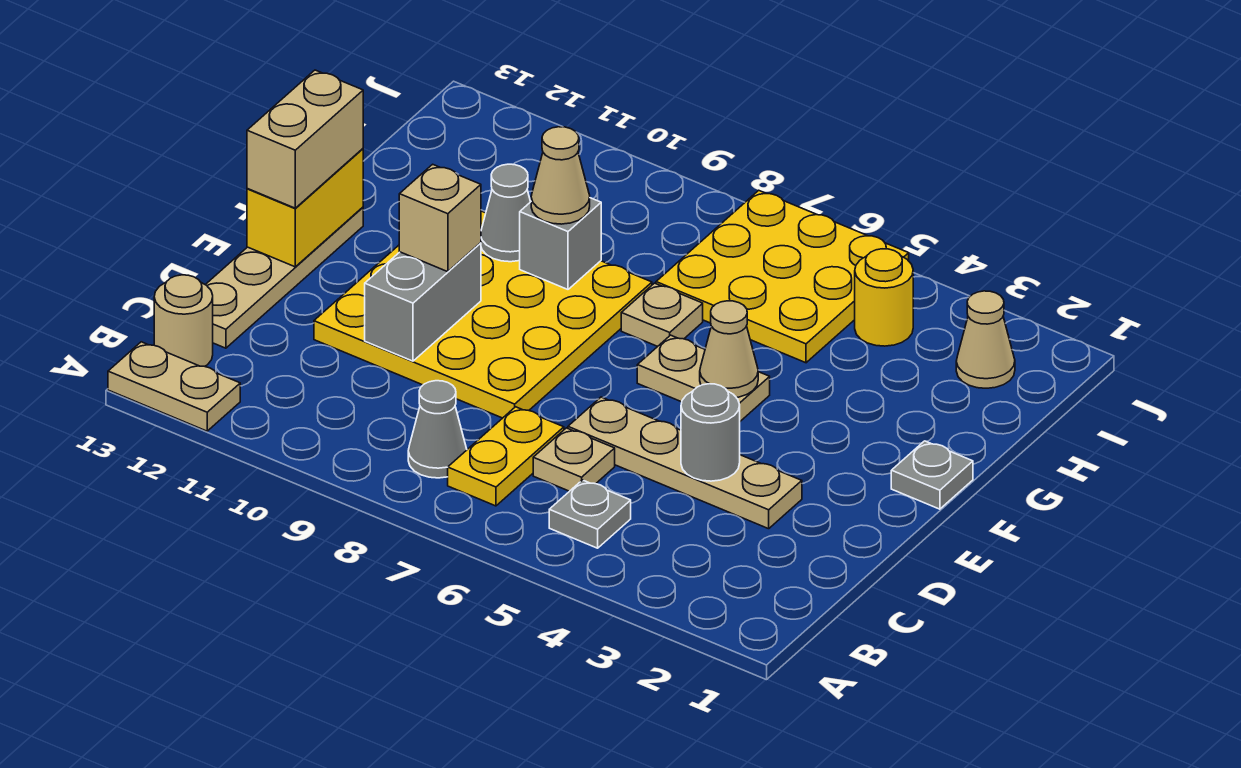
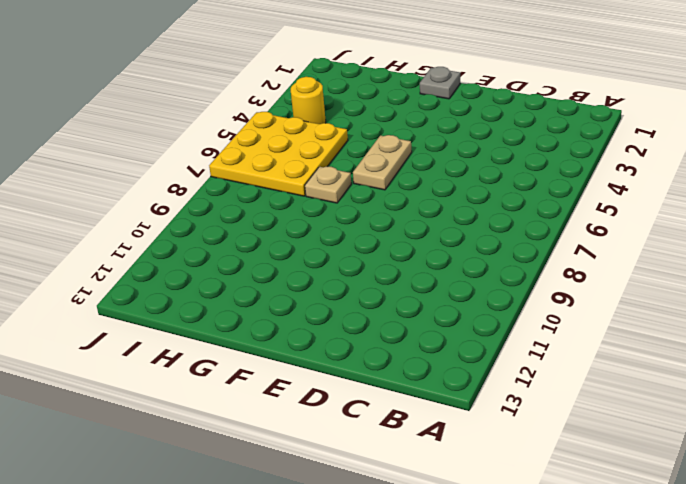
none -> tan plate A12:A13 level 1
none -> grey plate B5 level 1
none -> yellow plate B7:C7 level 1

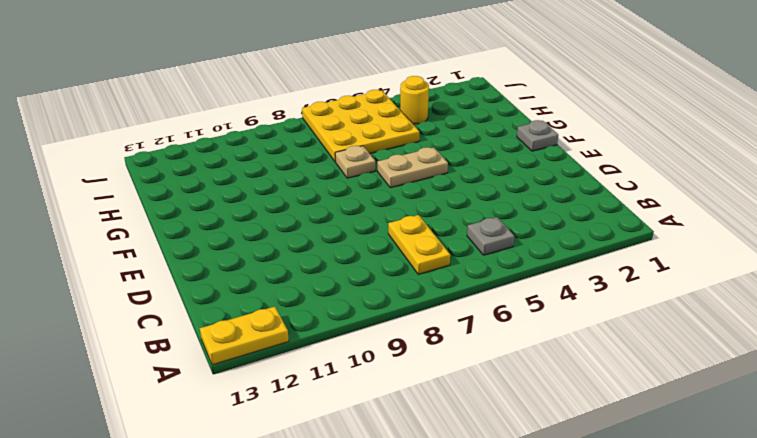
yellow plate A12:A13 level 1 -> tan plate A12:A13 level 1
none -> grey cone B8 level 1
none -> tan round brick B13 level 1
none -> tan plate C6 level 1

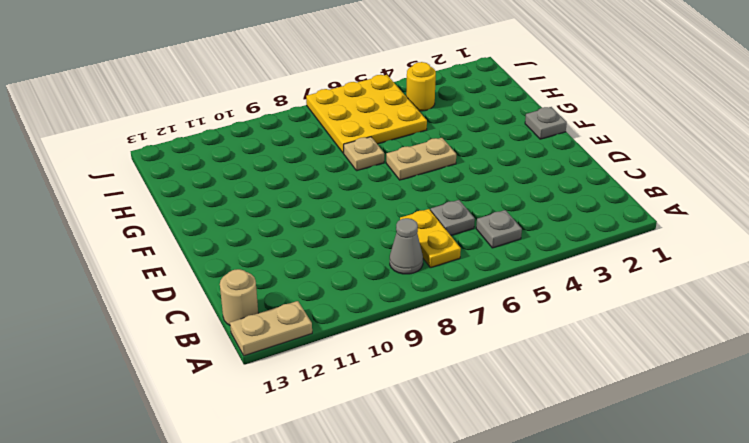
grey plate C6 level 1 -> tan plate C6 level 1
none -> tan plate C13:F13 level 1
none -> tan plate D3:D6 level 1
none -> yellow plate D8:G11 level 1

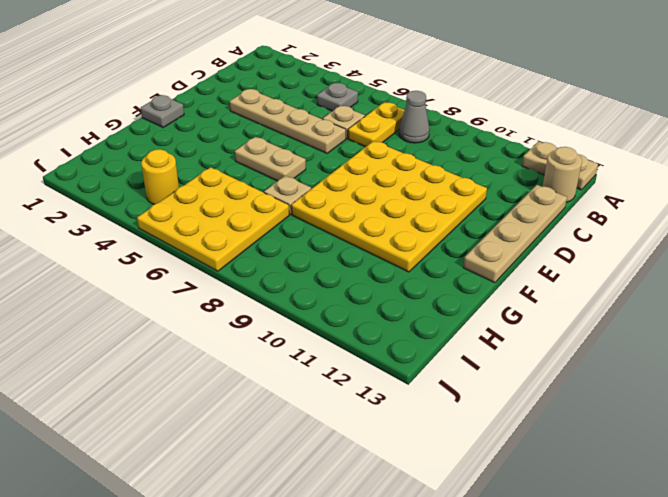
none -> tan cone I2 level 1
none -> grey round brick D4 level 2
none -> grey brick D10:E10 level 2

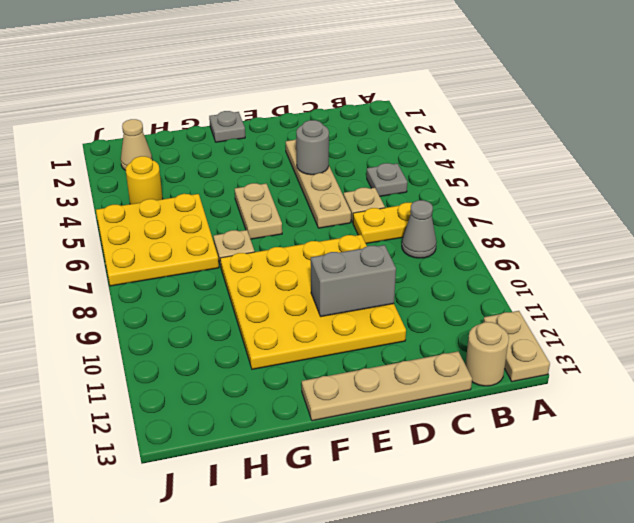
none -> yellow brick E13:F13 level 2
none -> tan cone F5 level 2
none -> grey brick G9 level 2

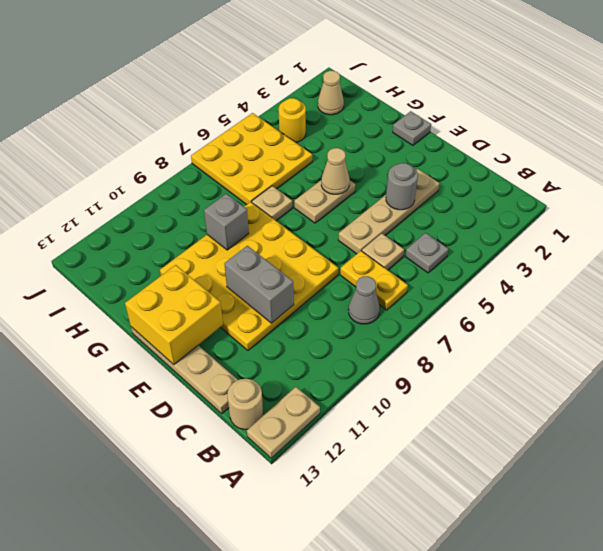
yellow brick E12:F13 level 2 -> yellow brick E13:F13 level 2
none -> grey cone G10 level 2
none -> tan brick E10 level 3
none -> tan brick E13:F13 level 3

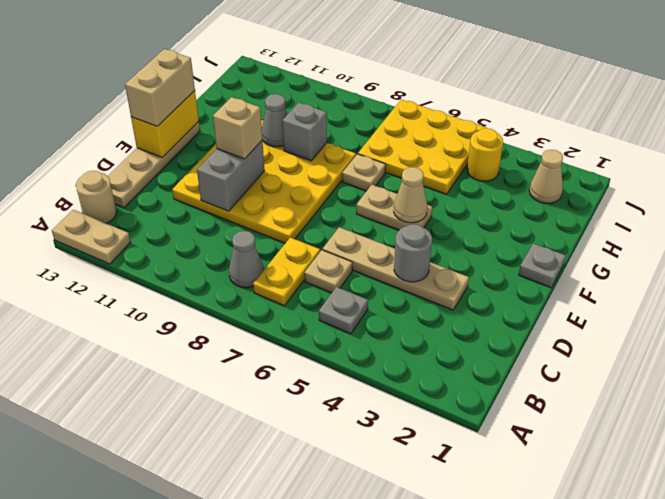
none -> tan cone G9 level 3

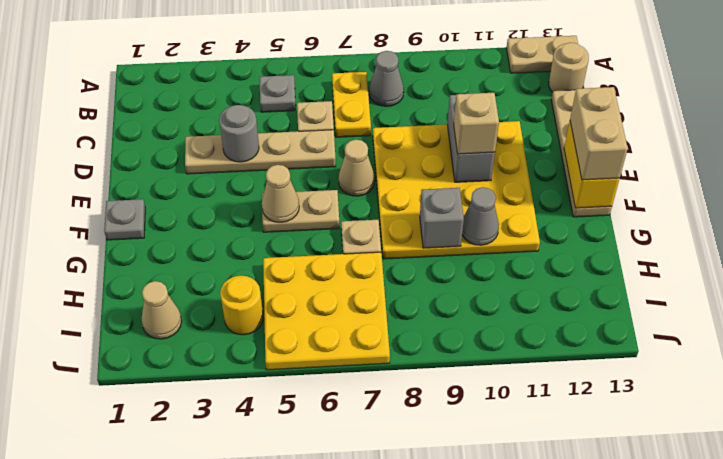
tan cone E7 level 1 -> tan cone G9 level 3

